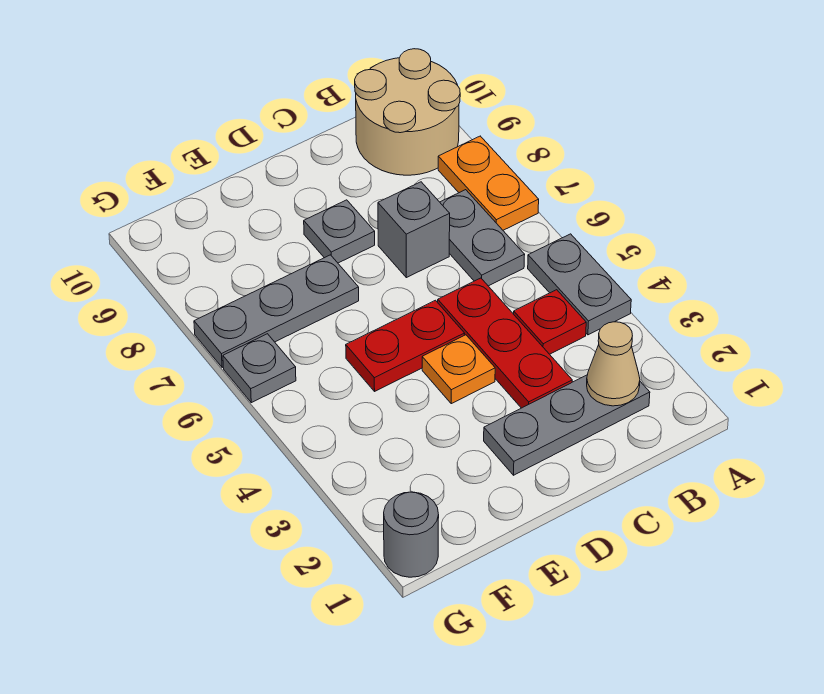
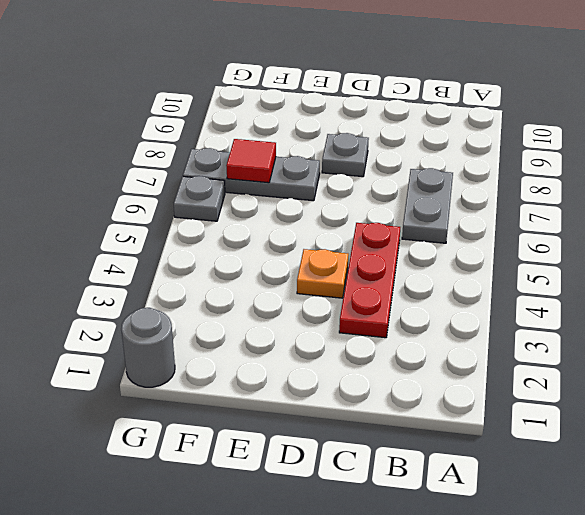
red tile F7 level 2 -> none
none -> grey plate A4:A5 level 1
none -> orange plate A7:A8 level 1
none -> tan round brick A9:B10 level 1

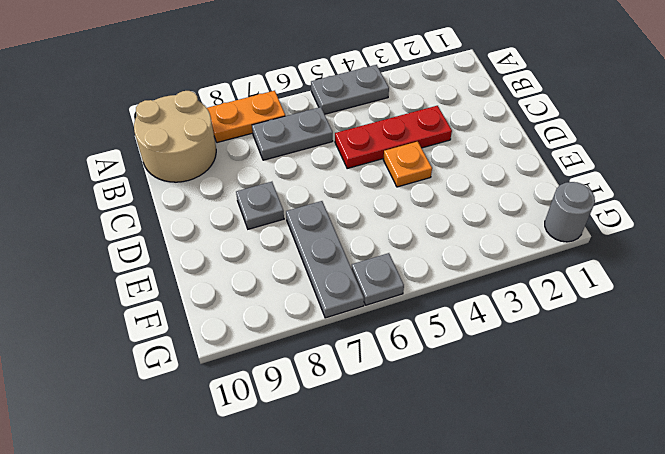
none -> grey plate B2:D2 level 1
none -> red plate B4 level 1
none -> grey brick C7 level 1

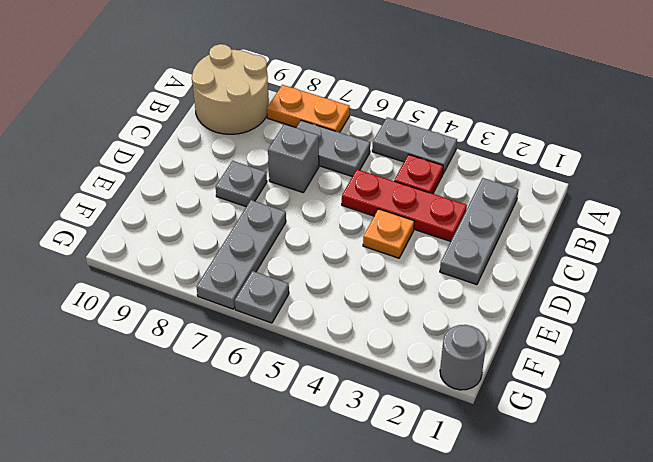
none -> red plate D5:E5 level 1
none -> tan cone B2 level 2

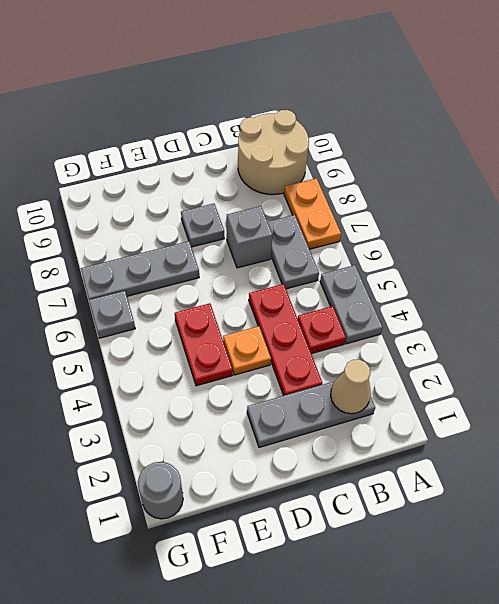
red plate E4:E5 level 1 -> red plate D5:E5 level 1

